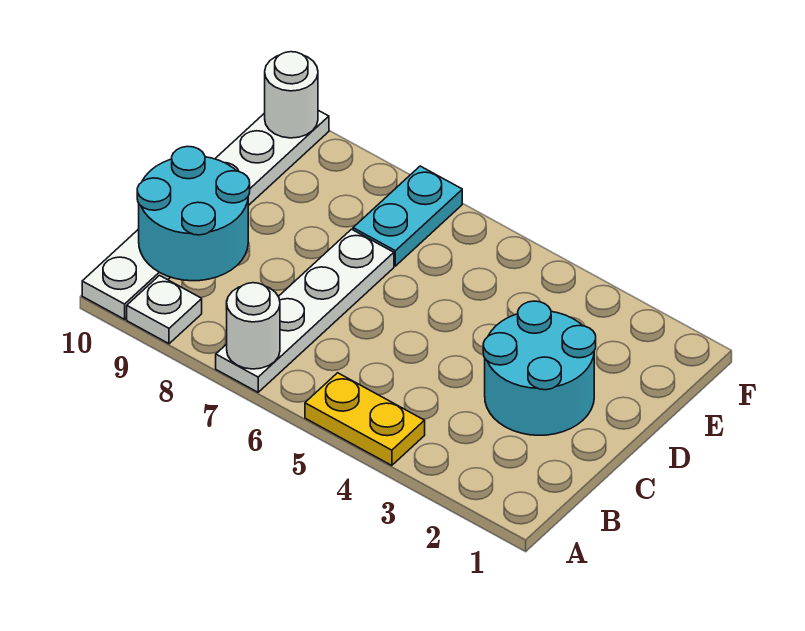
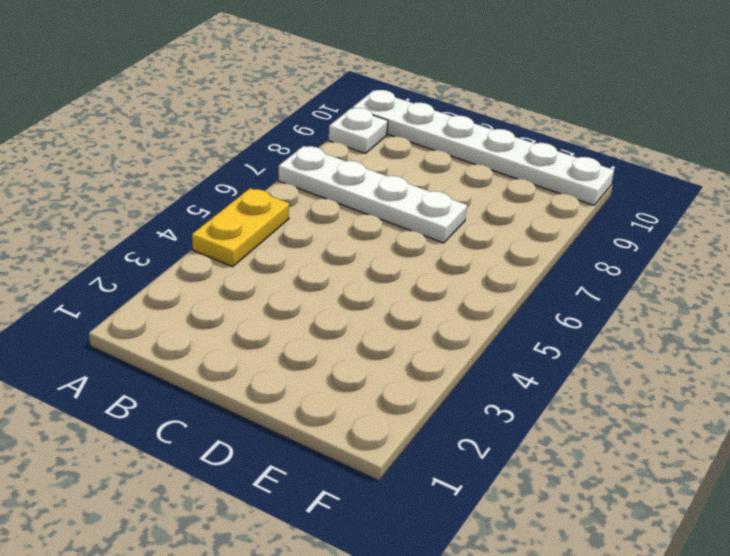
none -> cyan round brick C2:D3 level 1
none -> cyan plate E7:F7 level 1

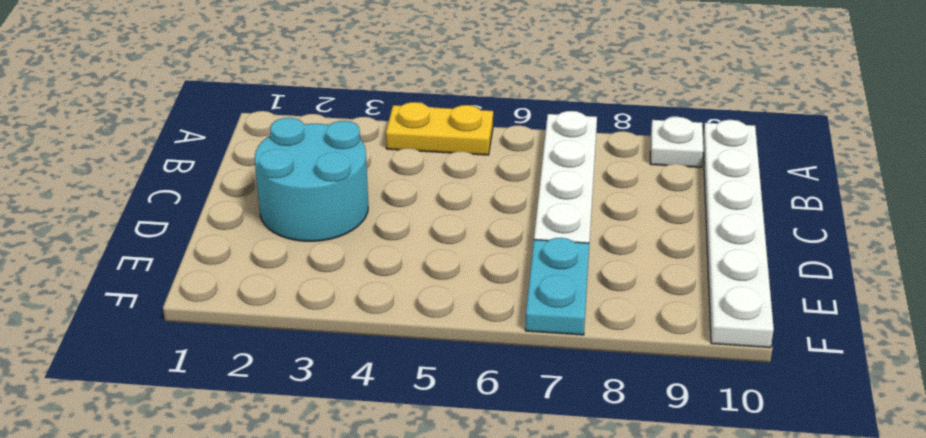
none -> white round brick A7 level 2
none -> cyan round brick B9:C10 level 2

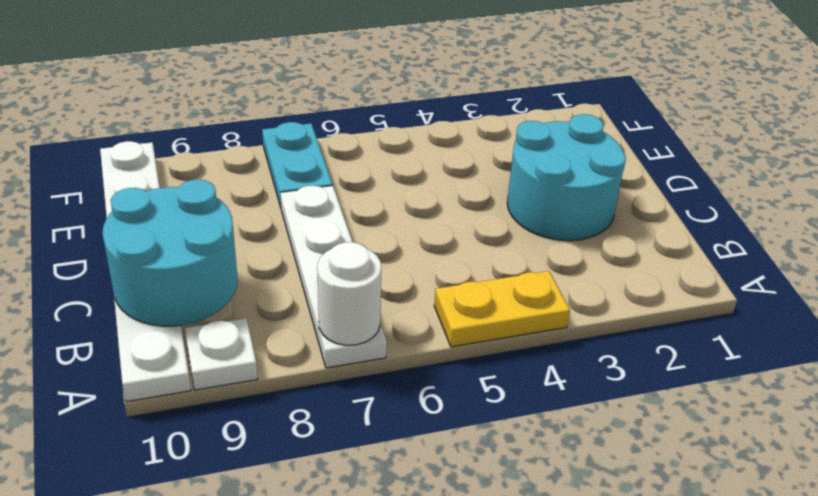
none -> white round brick F10 level 2

